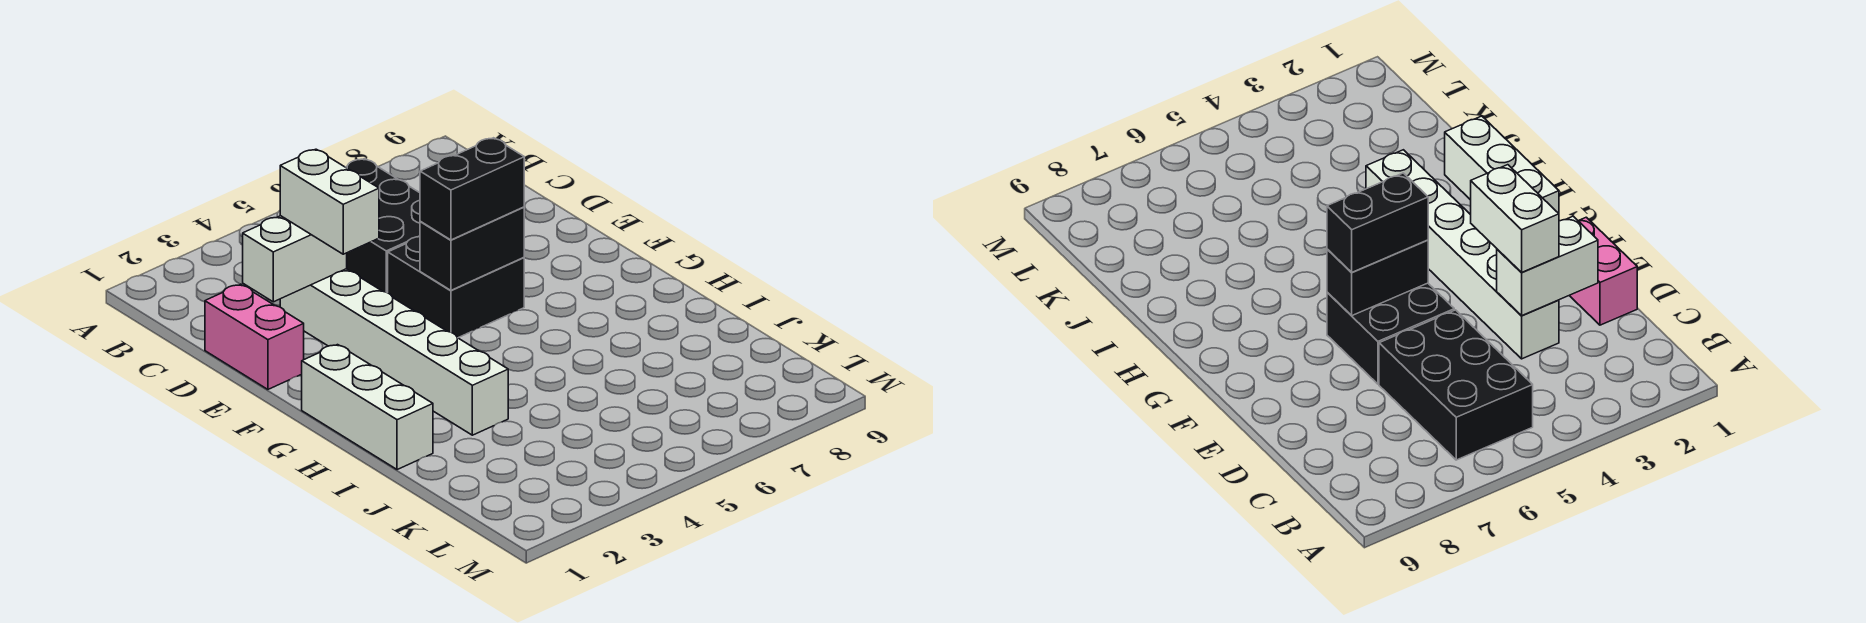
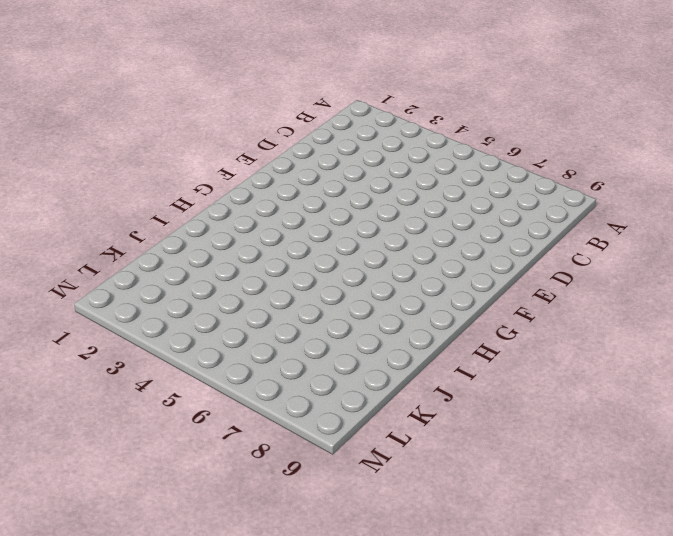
none -> black brick B5:D6 level 1
none -> pink brick D1:E1 level 1

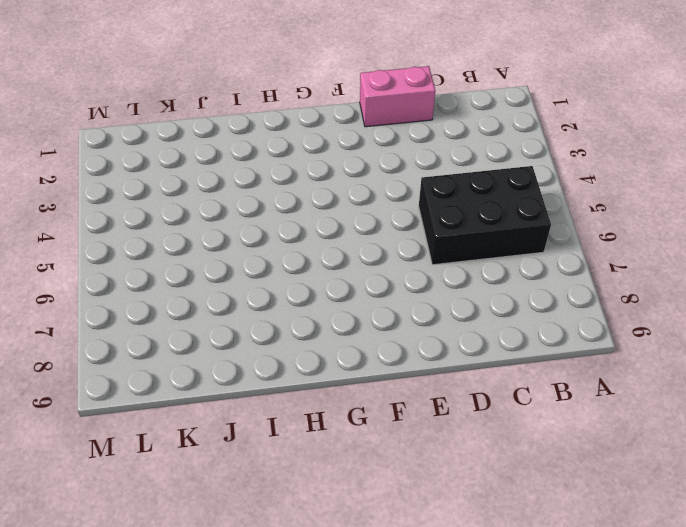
none -> white brick D3:I3 level 1
none -> black brick E5:F6 level 1

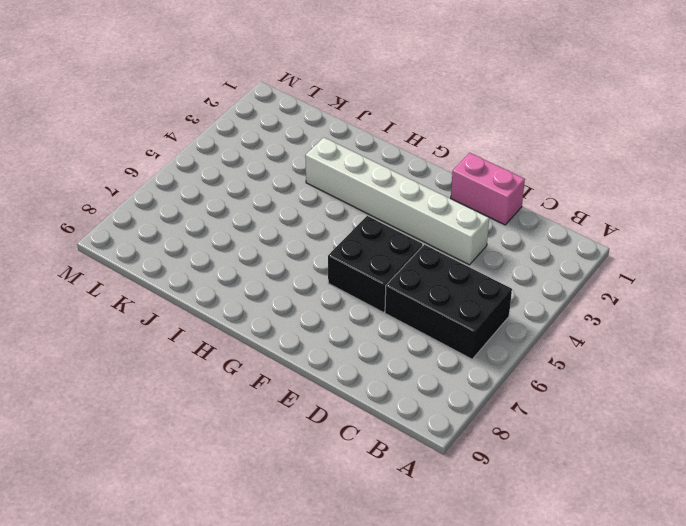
none -> white brick G1:I1 level 1
none -> white brick D2:D3 level 2

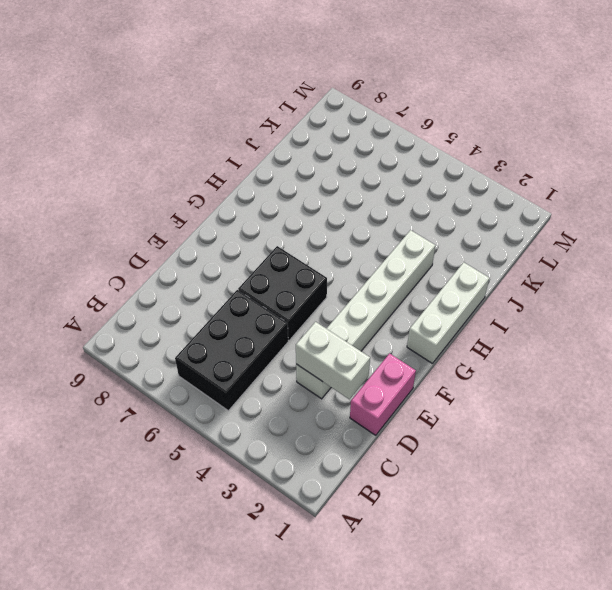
none -> black brick F5:F6 level 2
none -> white brick D3:E3 level 3

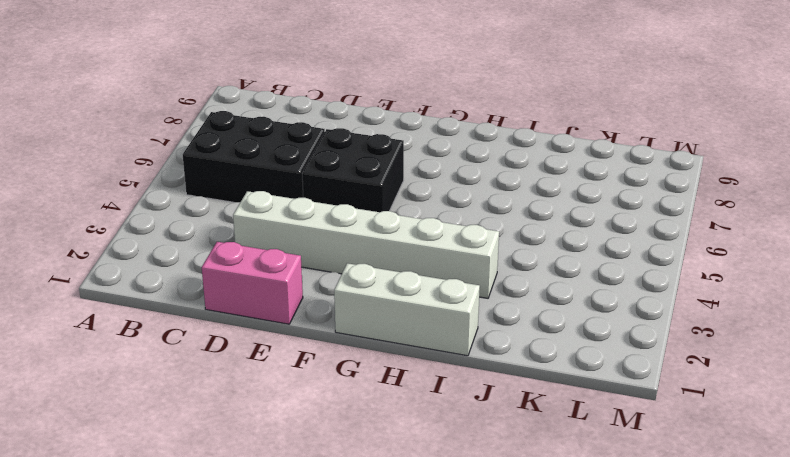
none -> white brick D2:D3 level 2
none -> black brick F5:F6 level 2

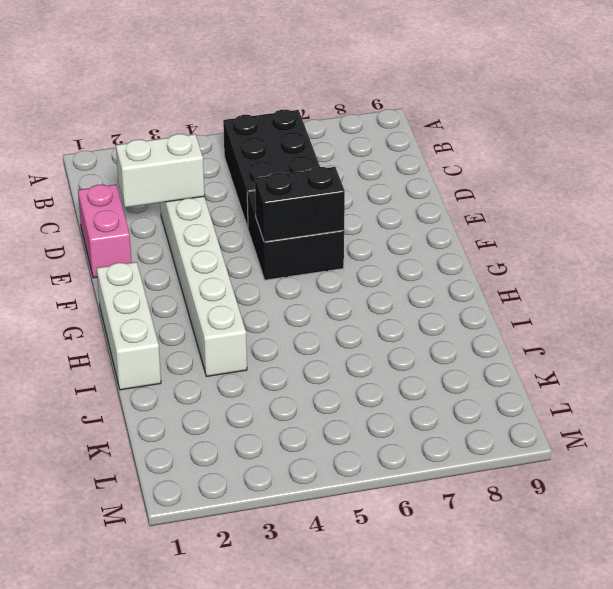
none -> white brick D3:E3 level 3
none -> black brick F5:F6 level 3

